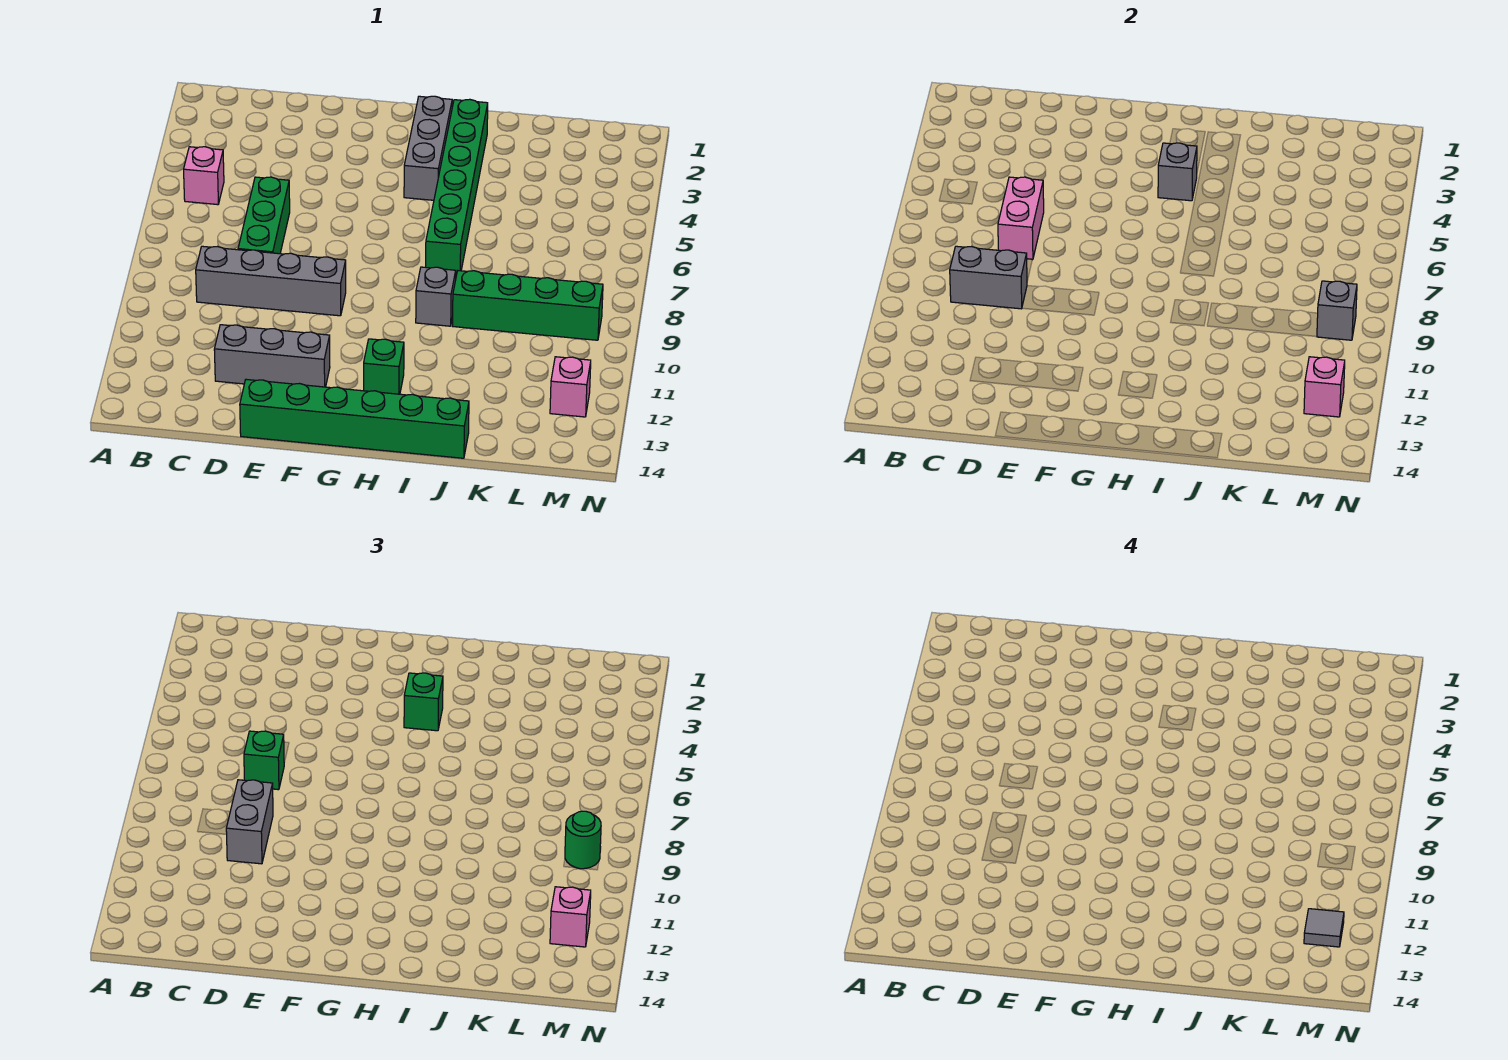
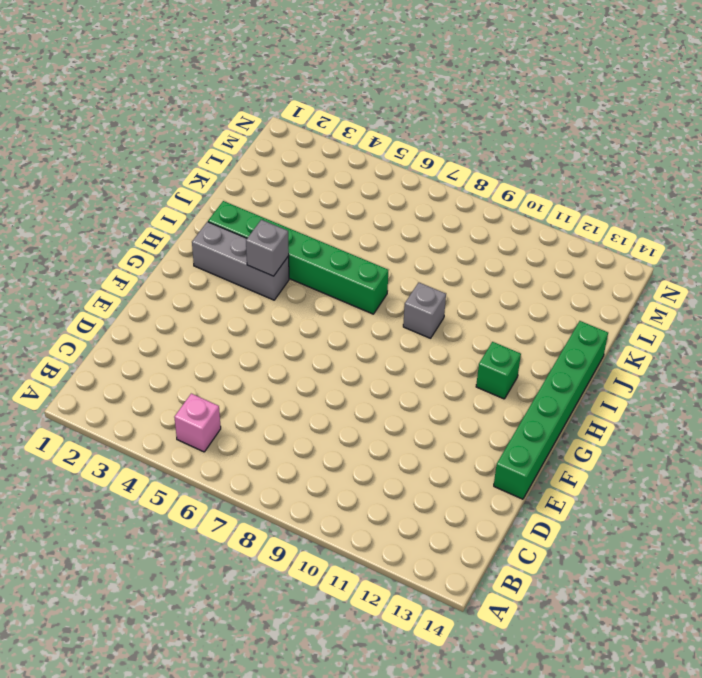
none -> grey brick C9:F9 level 1
none -> green brick D6:D8 level 1
none -> grey brick D12:F12 level 1

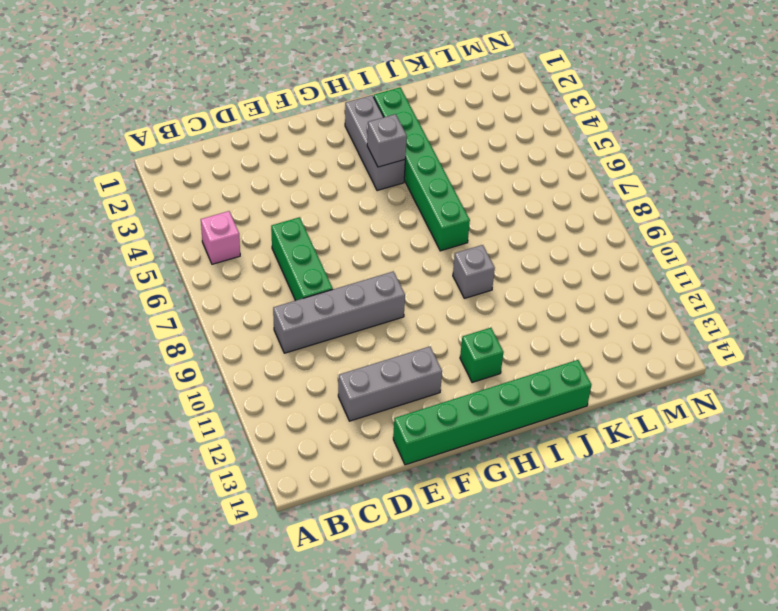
none -> green brick J9:M9 level 1
none -> pink brick M12 level 1
none -> grey brick C9:D9 level 2

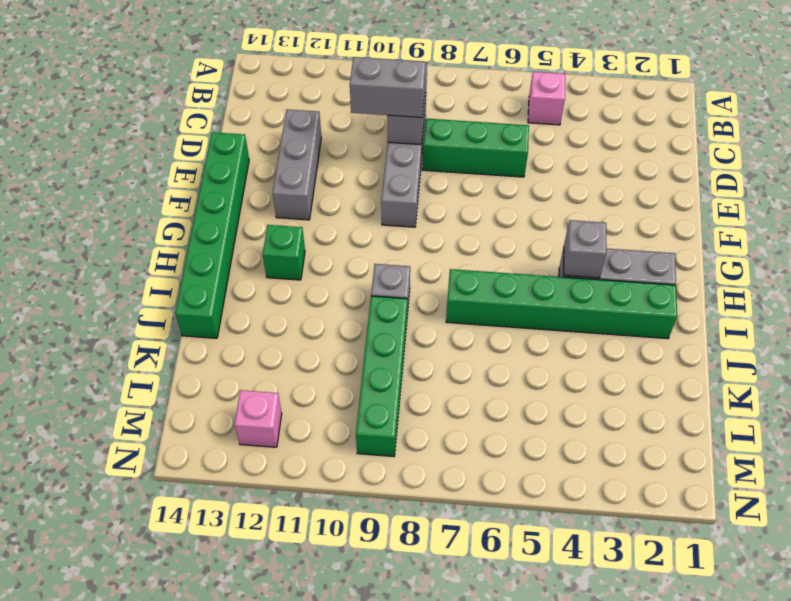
none -> pink brick D6:D7 level 2
none -> grey brick M9 level 2
none -> pink brick M12 level 2

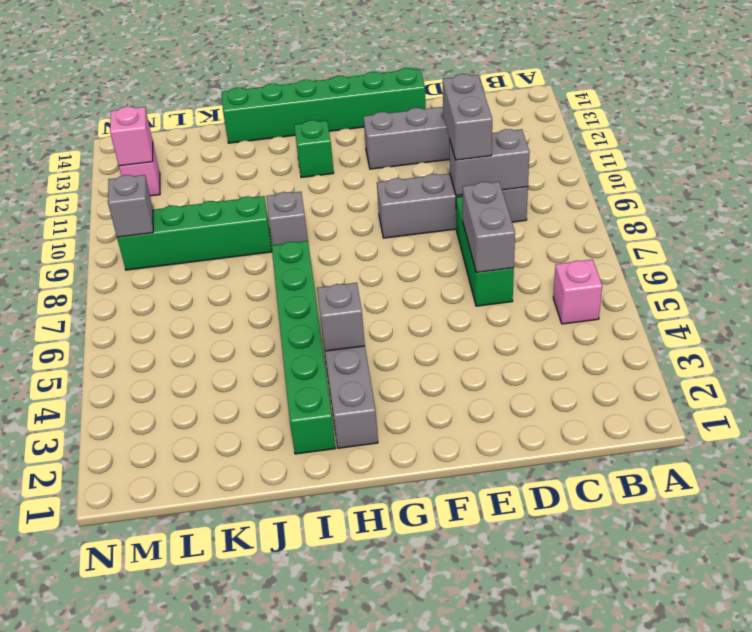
grey brick D6:D7 level 2 -> pink brick D6:D7 level 2
none -> green brick D7 level 3
none -> green brick H4 level 3
none -> green round brick M9 level 3

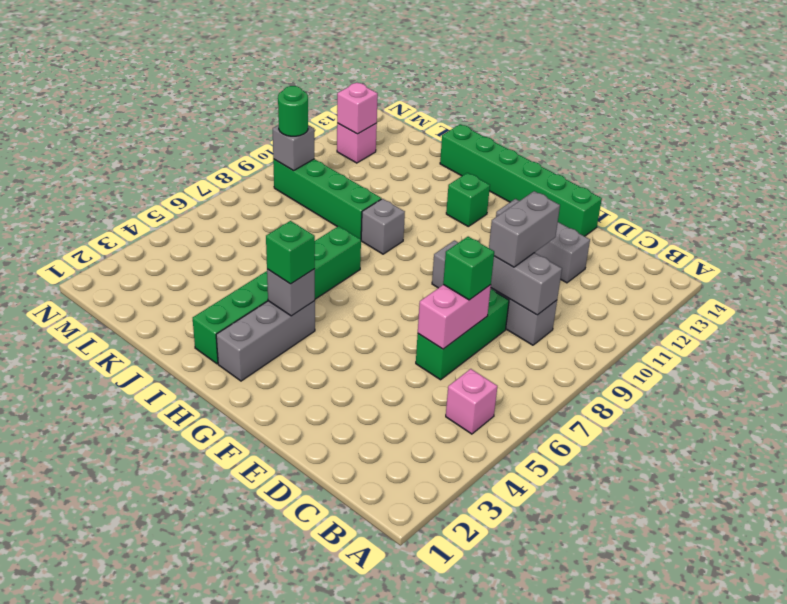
none -> pink brick M12 level 3
none -> grey tile M12 level 4

